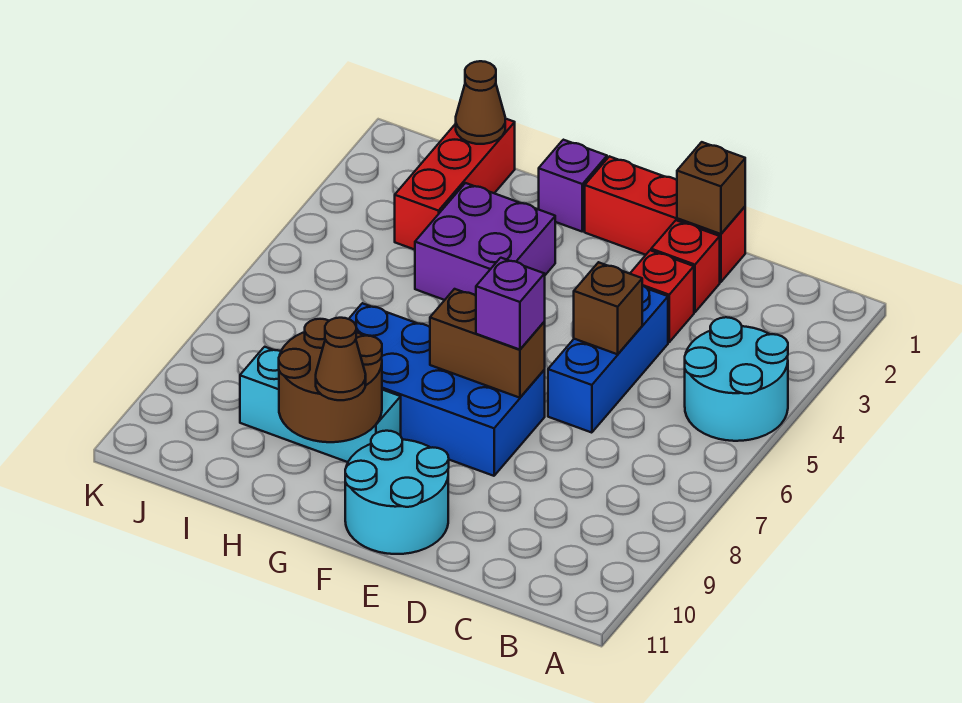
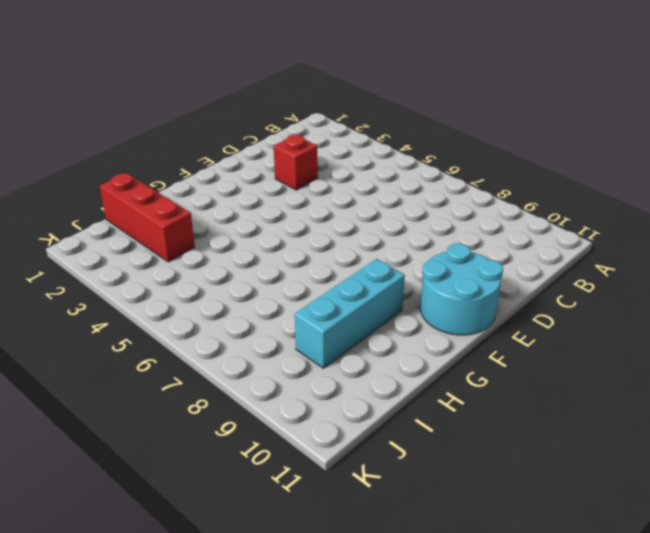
none -> cyan round brick A4:B5 level 1
none -> red brick D1:F1 level 1
none -> red brick D2 level 1

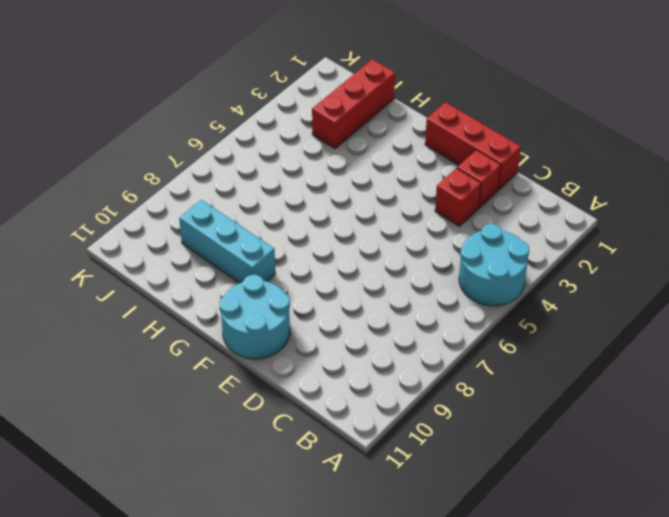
none -> blue brick D4:D6 level 1
none -> blue brick E7:H8 level 1
none -> purple brick G1 level 1

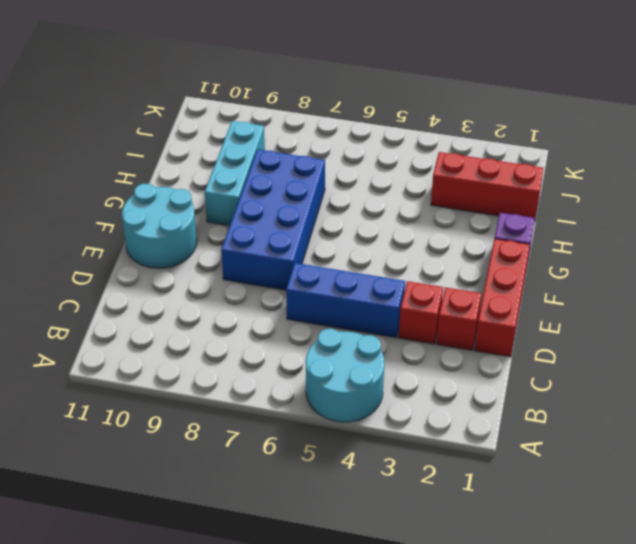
none -> purple brick G3:H4 level 1
none -> brown brick D1 level 2
none -> brown brick D5 level 2

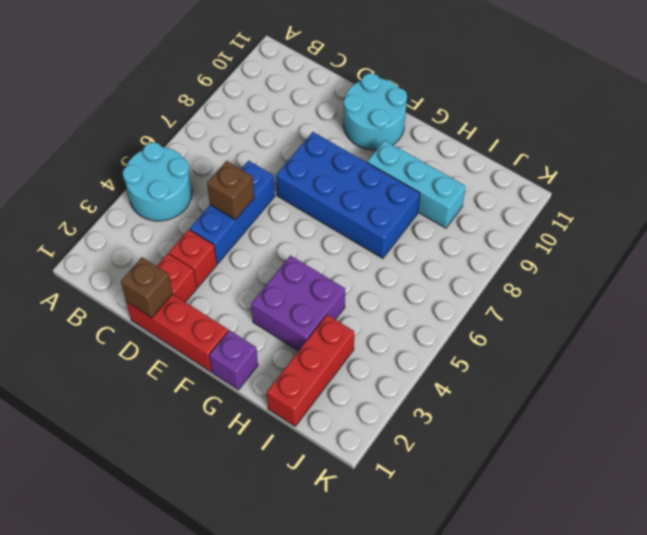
none -> brown brick E7:F7 level 2
none -> brown round brick G9:H10 level 2
none -> brown cone I1 level 2

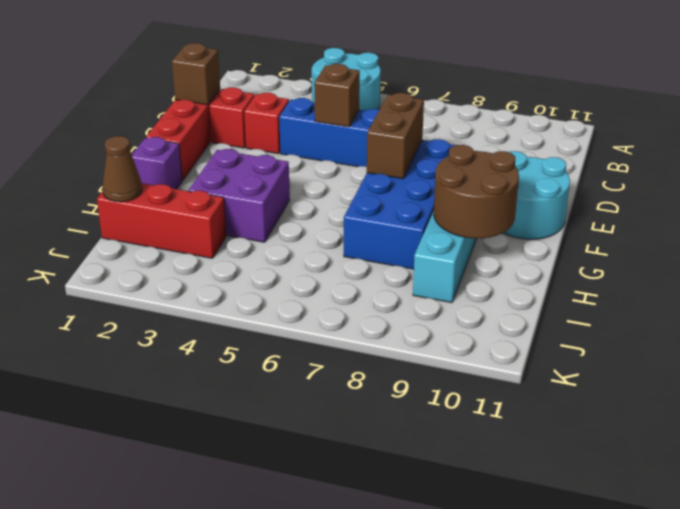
none -> purple brick E7 level 3
none -> brown cone G10 level 3

